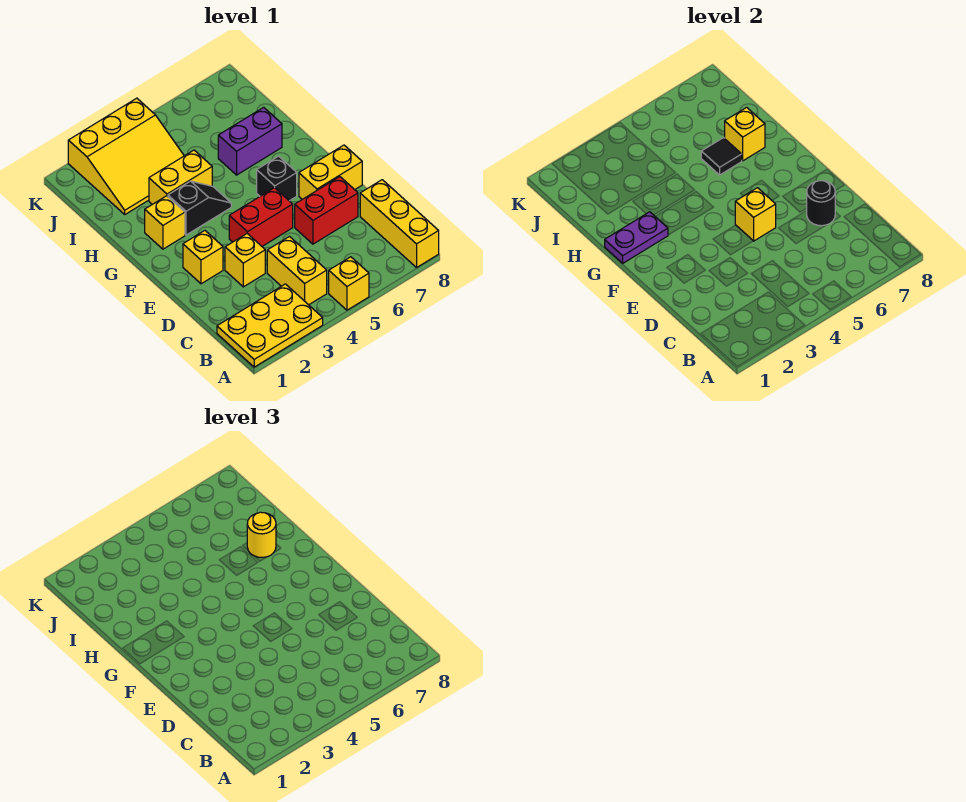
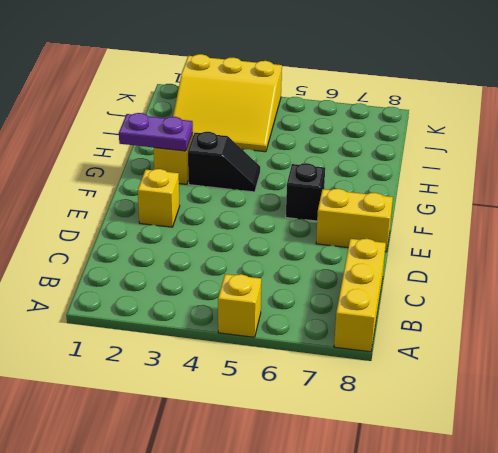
none -> yellow plate A1:B3 level 1
none -> yellow brick B4:C4 level 1
none -> yellow brick D3 level 1

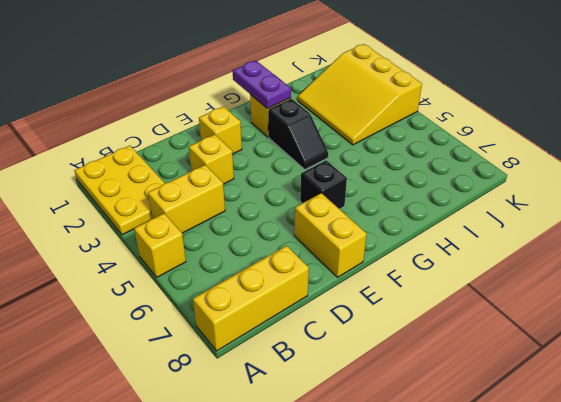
none -> red brick D6:D7 level 1
none -> red brick E4:E5 level 1
none -> yellow brick H3:H4 level 1

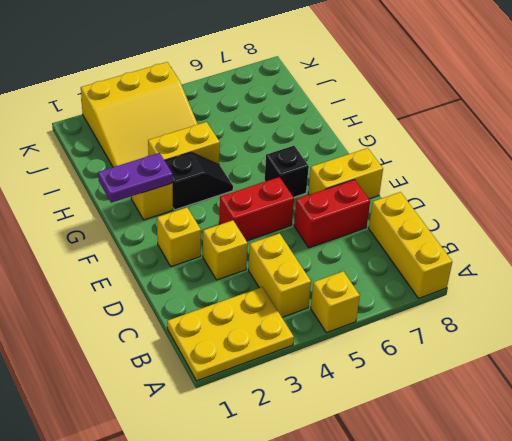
none -> purple brick H6:H7 level 1
none -> black round brick D7 level 2
none -> yellow brick E5 level 2

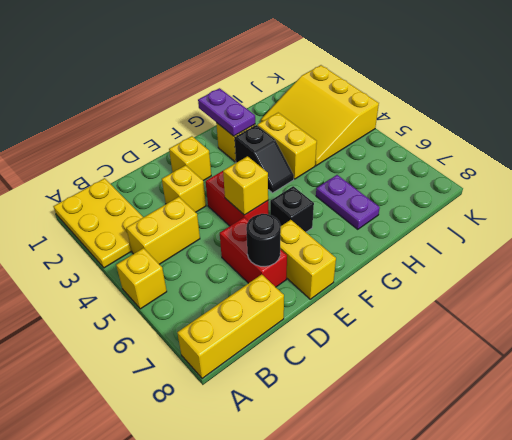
purple plate H6:H7 level 1 -> purple brick H6:H7 level 1
none -> black tile H6 level 2
none -> yellow brick H7 level 2
none -> yellow round brick H7 level 3

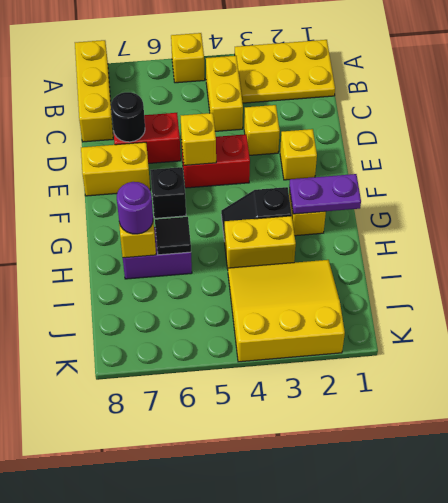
purple round brick H7 level 3 -> yellow round brick H7 level 3

